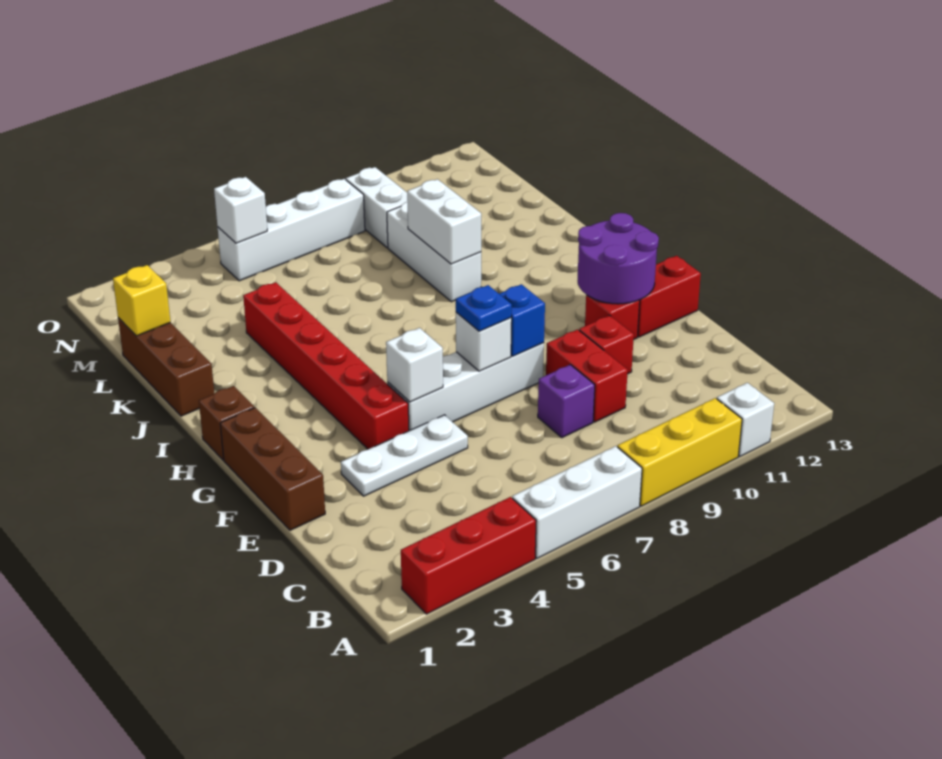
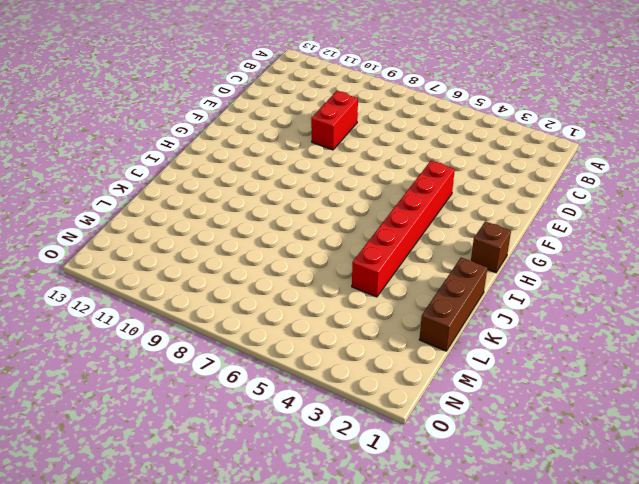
none -> red brick A2:A4 level 1
none -> white brick A5:A7 level 1
none -> yellow brick A8:A10 level 1

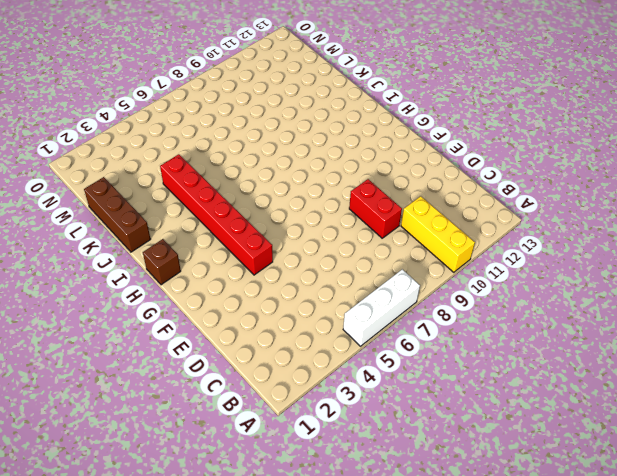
yellow brick A10:C10 level 1 -> yellow brick A8:A10 level 1
none -> red brick A2:A4 level 1
none -> white brick A11 level 1
none -> purple brick D8 level 1

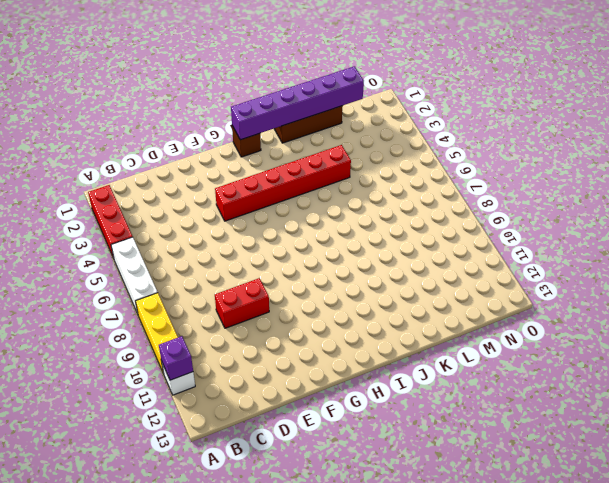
purple brick A11 level 2 -> purple brick D8 level 1
purple brick H1:M1 level 2 -> yellow brick L1 level 2
none -> brown brick E1:G1 level 1
none -> white plate E3:E5 level 1
none -> red brick E10 level 1

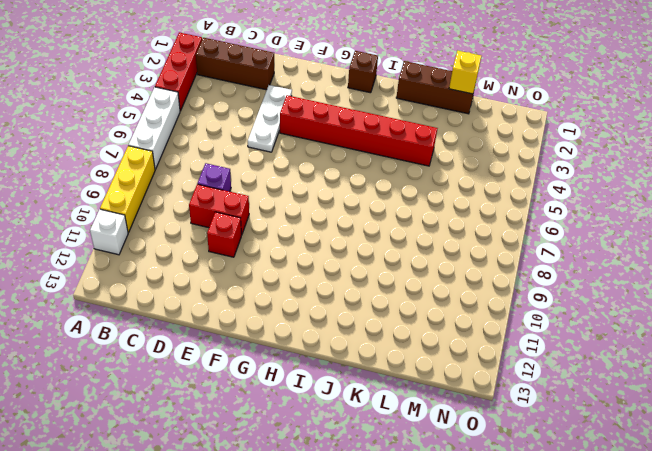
brown brick B2:D2 level 1 -> brown brick E1:G1 level 1
none -> white brick F5:F8 level 1
none -> red brick F11 level 1
none -> red brick F12:F13 level 1

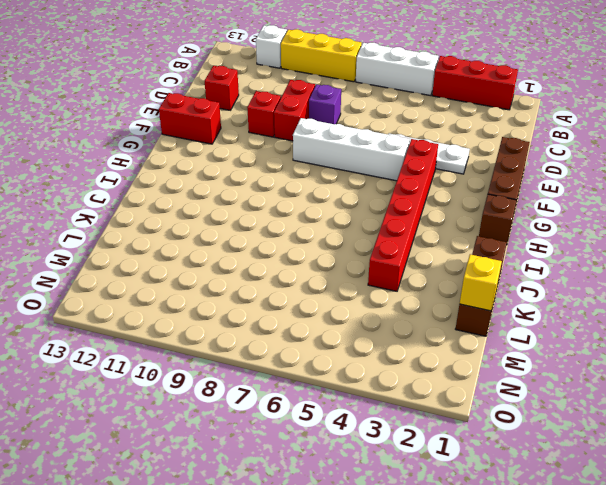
red brick D12 level 1 -> red brick F11 level 1
none -> white brick J9:L9 level 1
none -> white brick M9:N9 level 1
none -> white brick N5:N8 level 1

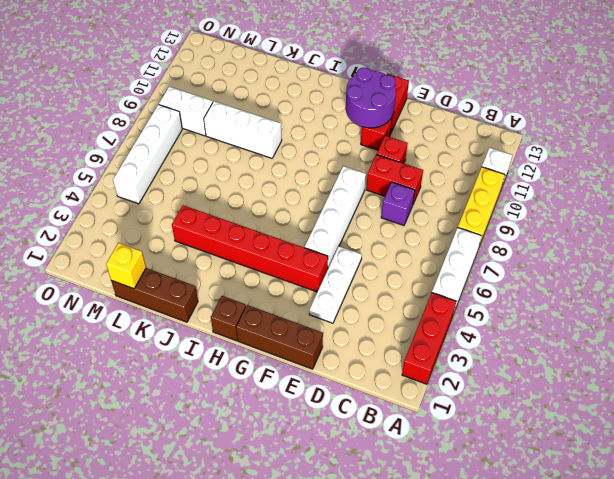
none -> white brick F5 level 2
none -> white brick F7 level 2
none -> blue brick F8 level 2

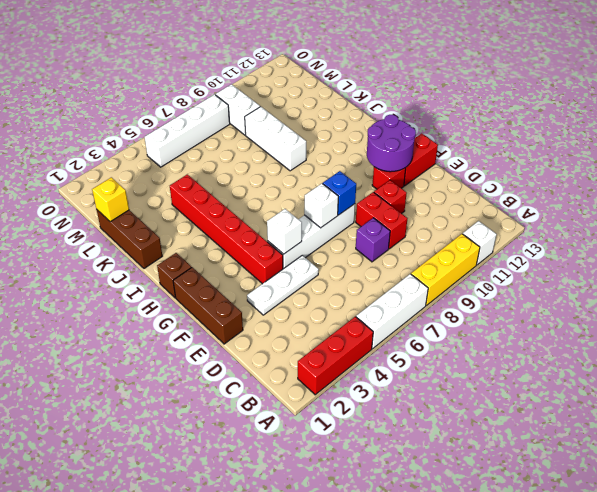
none -> white brick J9:K9 level 2
none -> white brick N5 level 2
none -> blue plate F7 level 3

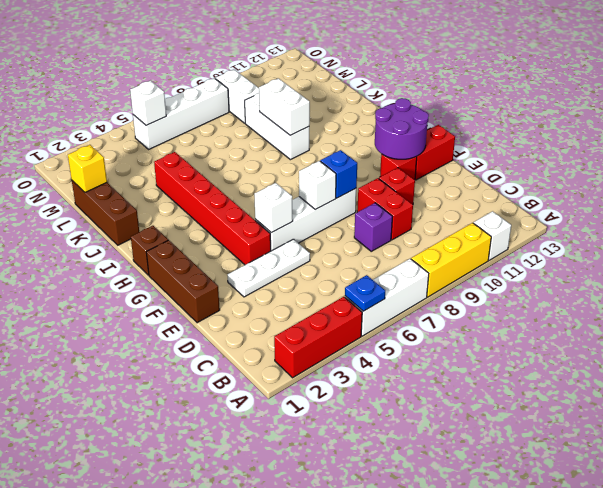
blue plate A5 level 2 -> blue plate F7 level 3

